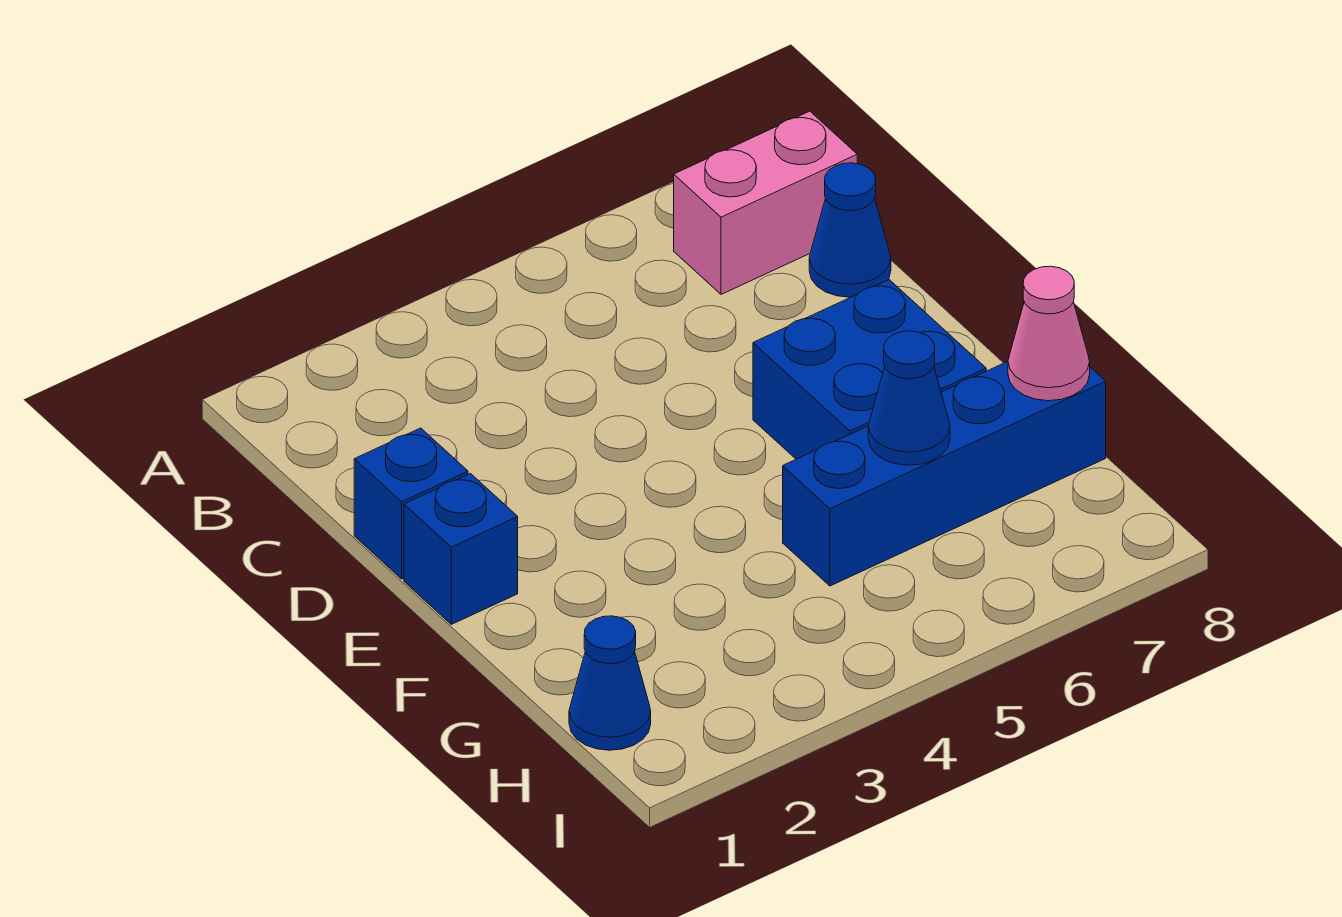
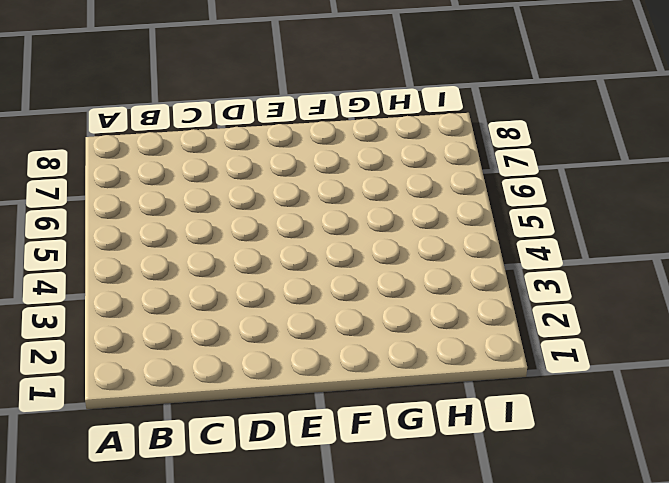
none -> pink brick B7:B8 level 1
none -> blue cone C8 level 1

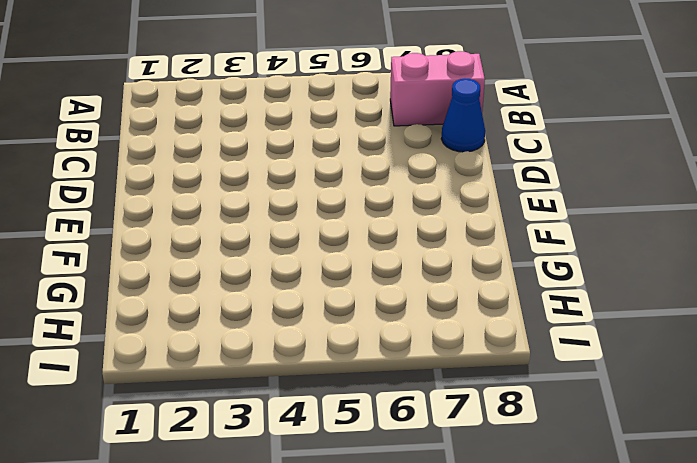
none -> blue brick D1 level 1
none -> blue brick E1 level 1

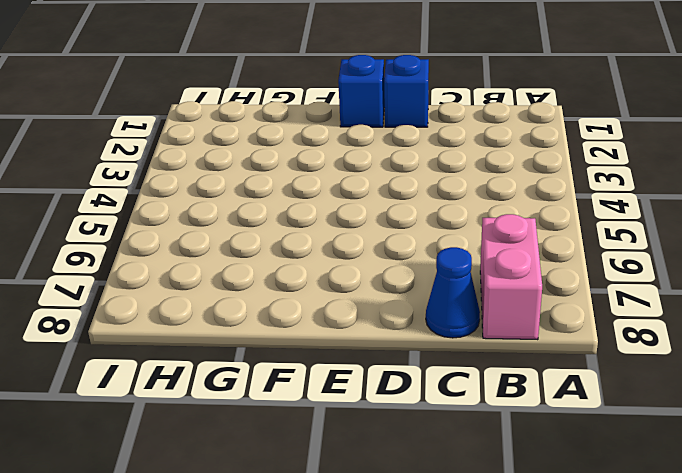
none -> blue brick E6:F7 level 1
none -> blue brick G5:G8 level 1

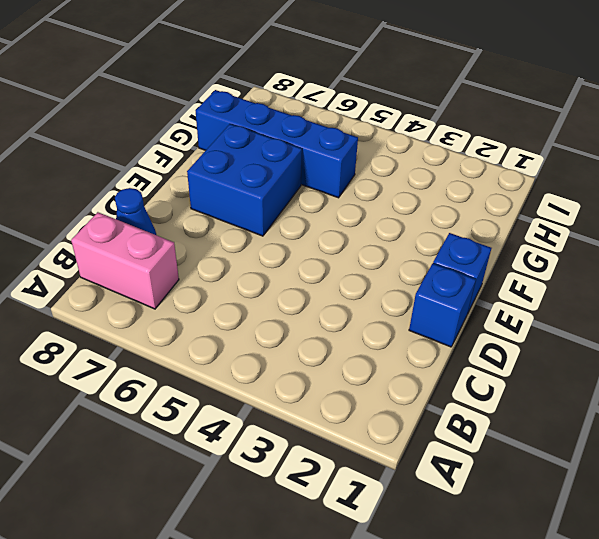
none -> blue cone H1 level 1
none -> blue cone G6 level 2

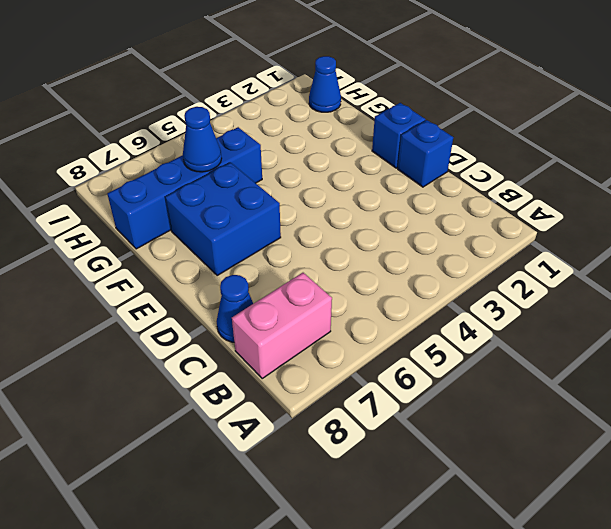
none -> pink cone G8 level 2

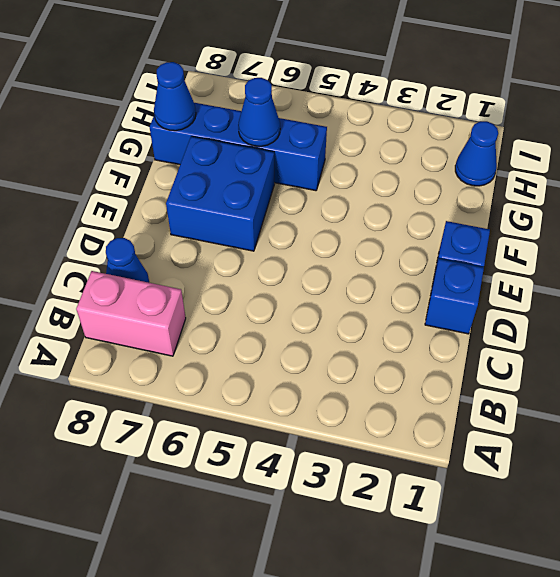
blue cone G8 level 2 -> pink cone G8 level 2

